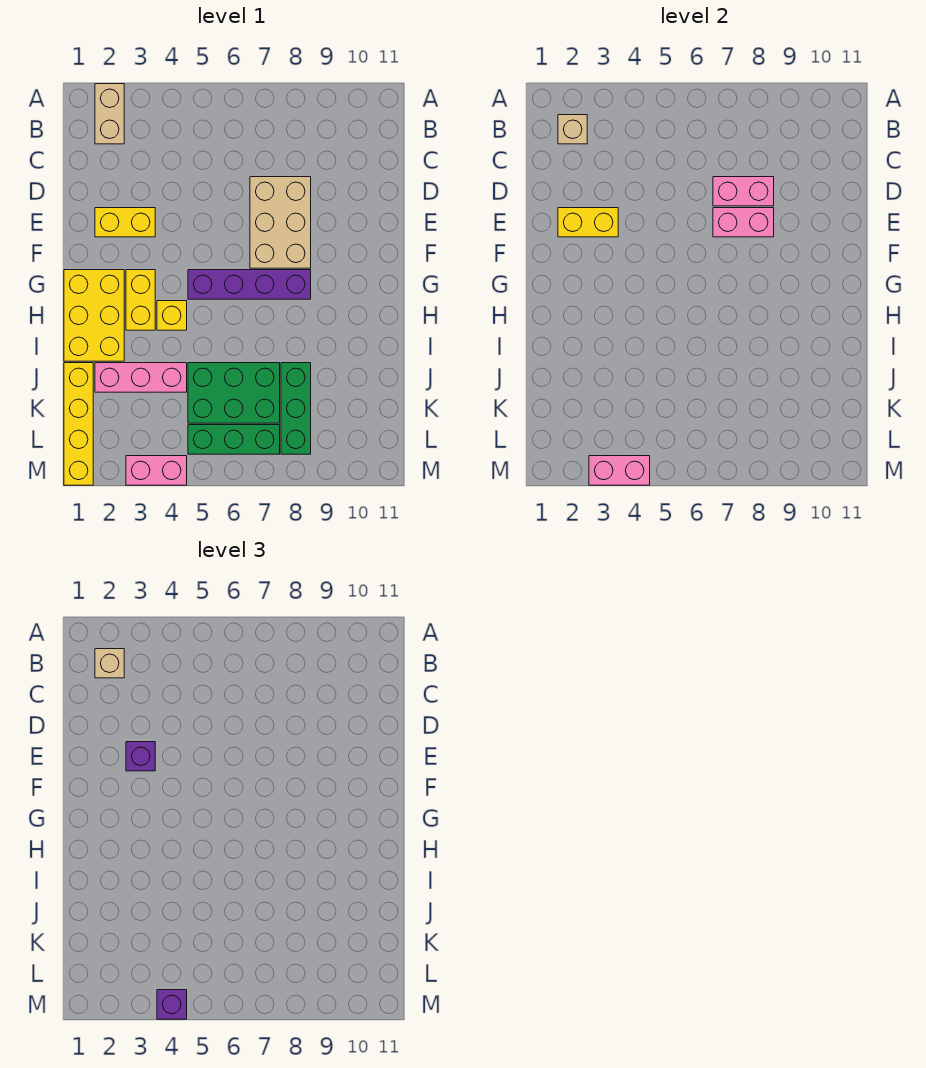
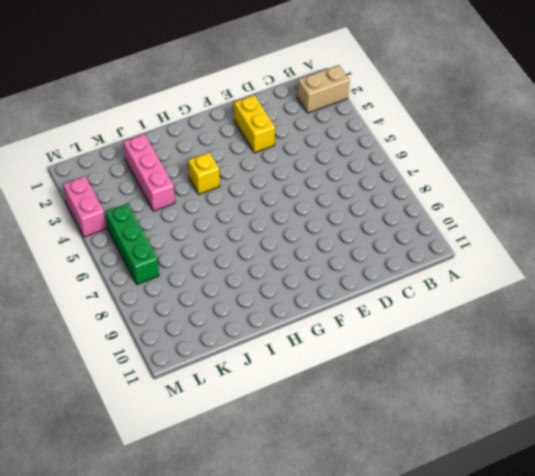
none -> tan brick D7:F8 level 1
none -> yellow brick G1:I2 level 1
none -> yellow brick G3:H3 level 1

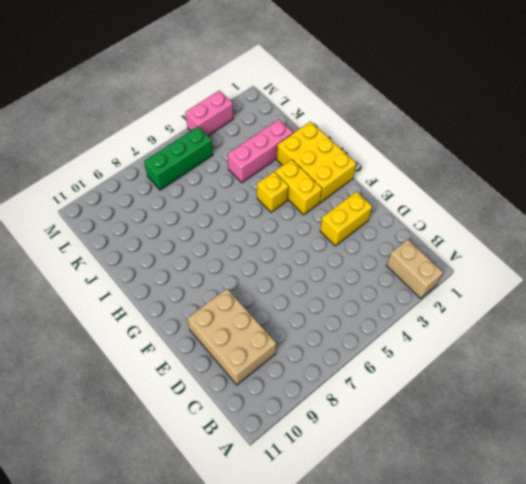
tan brick C9:E10 level 1 -> tan brick D7:F8 level 1
none -> purple brick G5:G8 level 1
none -> yellow brick J1:M1 level 1
none -> green brick J5:K7 level 1

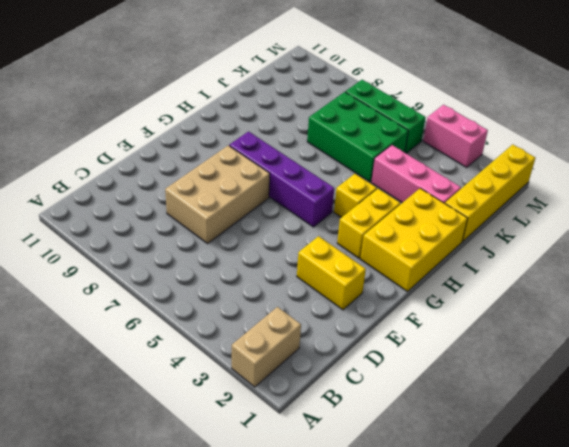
none -> green brick J8:L8 level 1
none -> tan brick B2 level 2
none -> pink brick D7:D8 level 2

